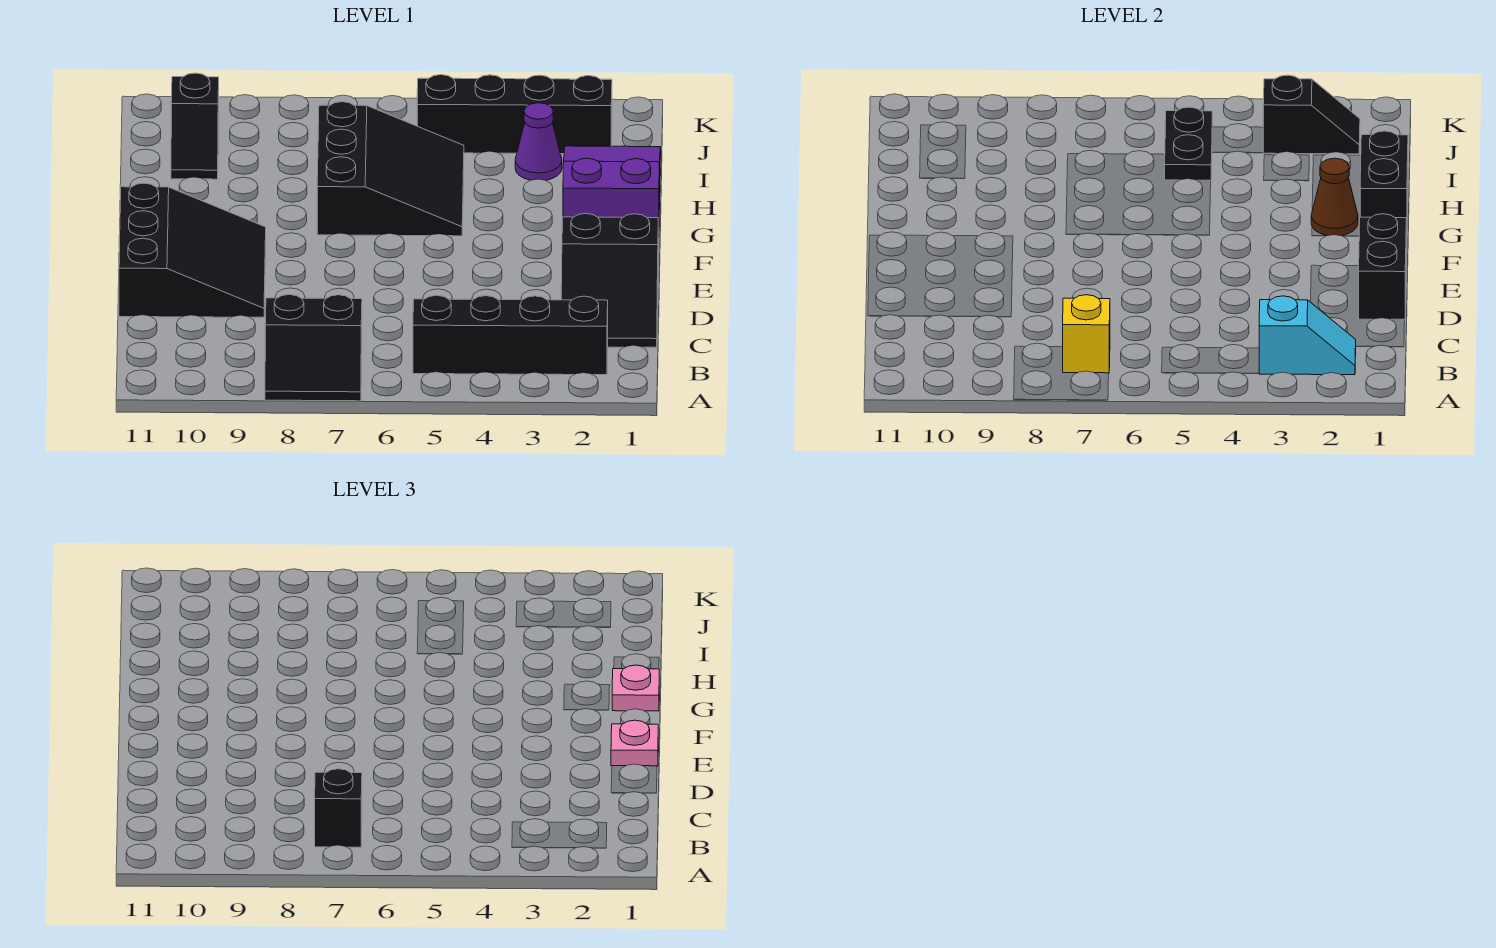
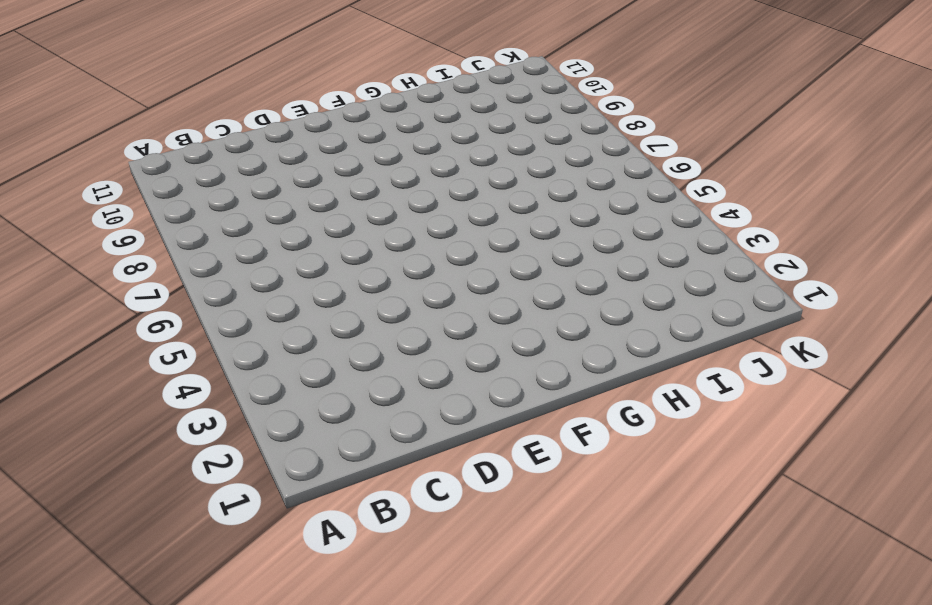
none -> black slope A7:B8 level 1 top B
none -> black brick B2:B5 level 1
none -> black slope C1:E2 level 1 top E

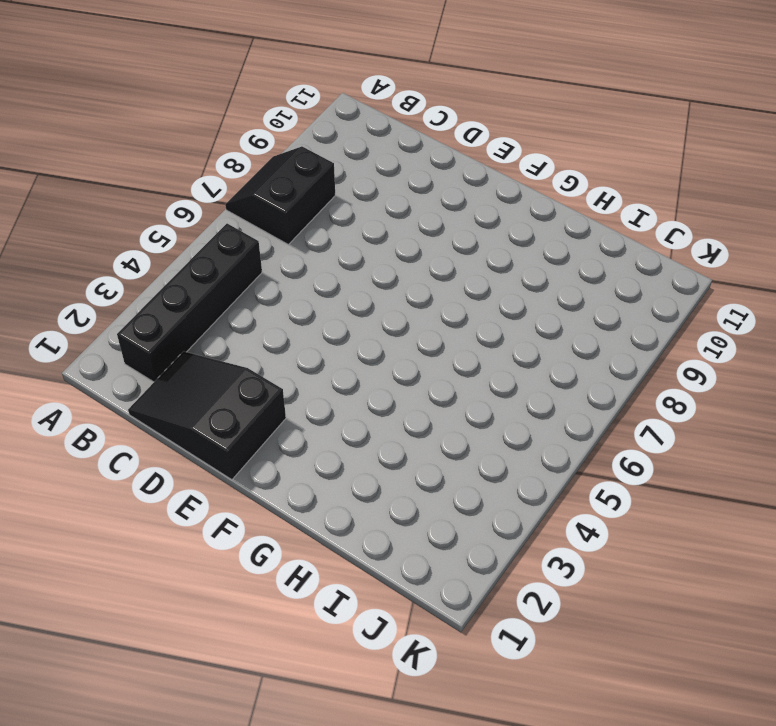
none -> black slope D9:F11 level 1 top 11
none -> purple slope G1:I2 level 1 top G
none -> black slope G5:I7 level 1 top 7

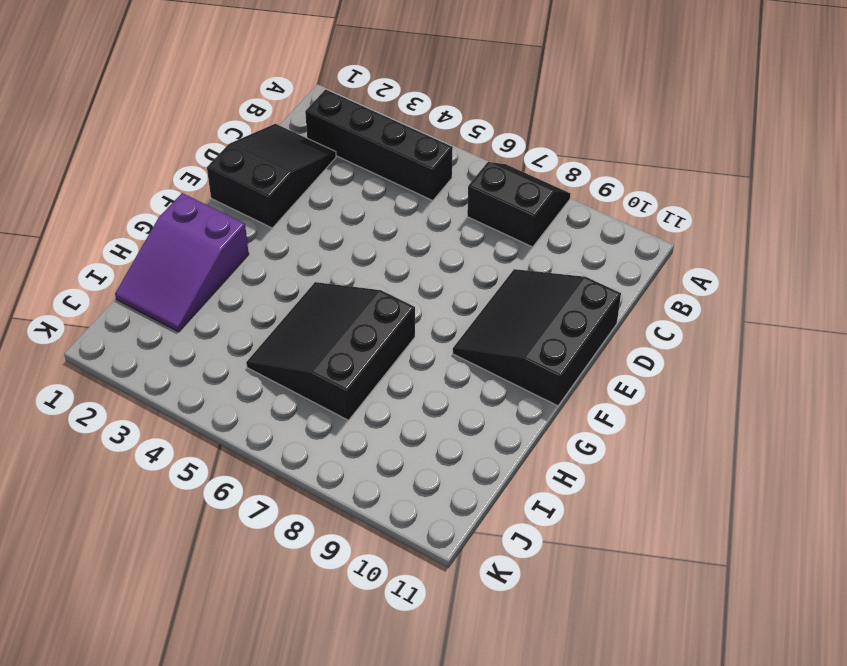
none -> purple cone I3 level 1
none -> black slope I10:J10 level 1 top J
none -> black brick J2:J5 level 1

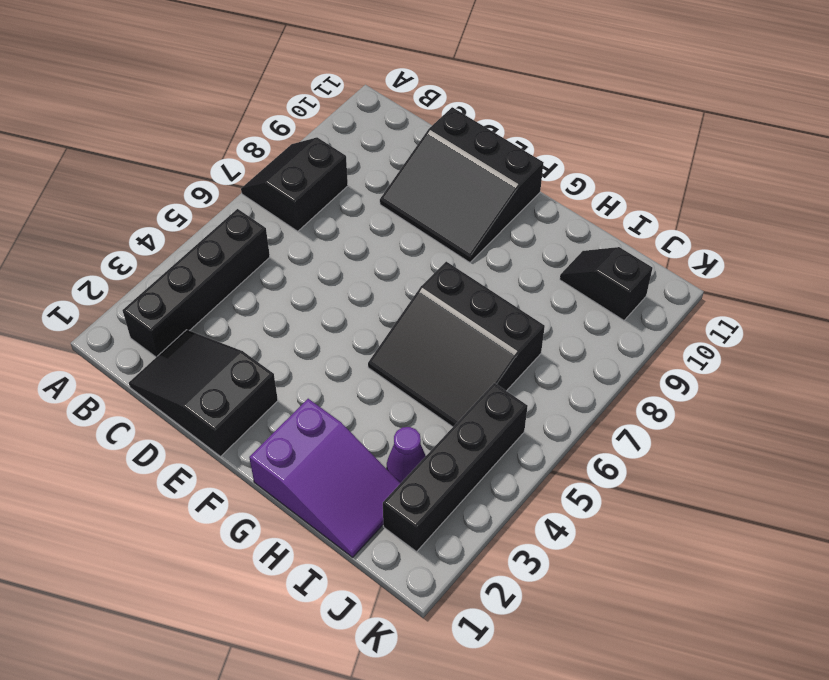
none -> cyan slope B2:B3 level 2 top 3
none -> yellow brick B7 level 2
none -> black brick D1:E1 level 2

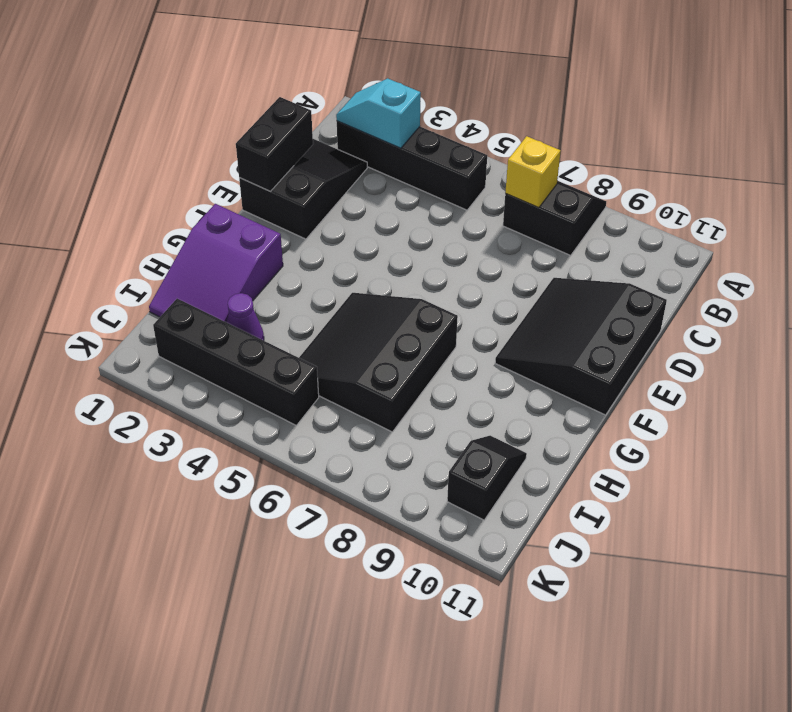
none -> black brick G1:H1 level 2
none -> brown cone G2 level 2
none -> black plate I5:J5 level 2

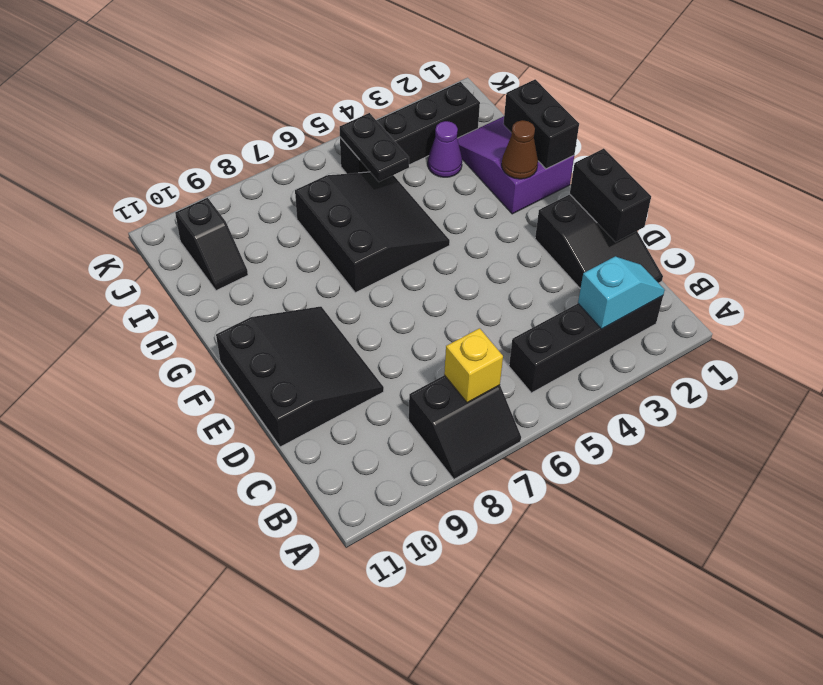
none -> black slope J2:J3 level 2 top 3
none -> black brick B7 level 3
none -> pink plate E1 level 3

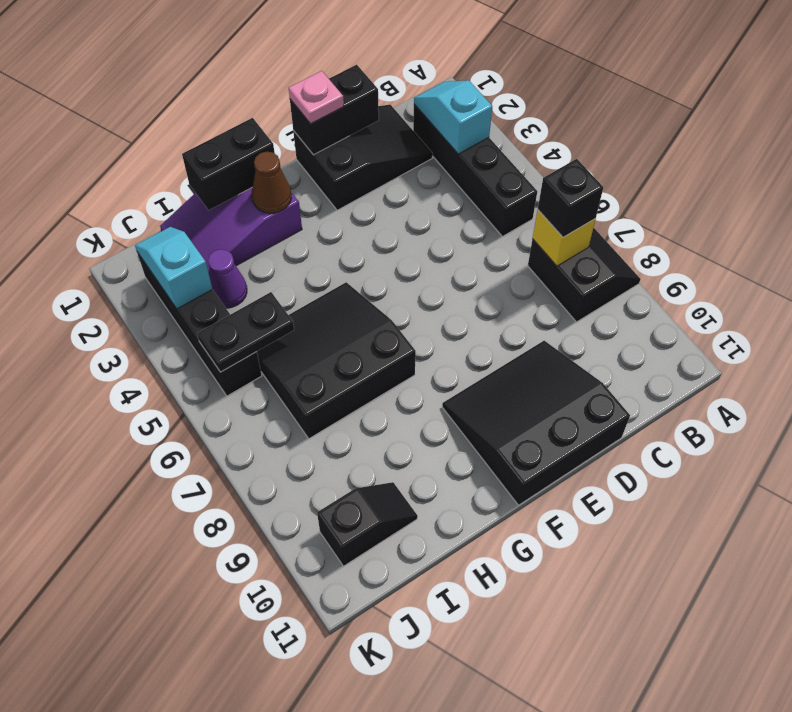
cyan slope J2:J3 level 2 top 3 -> black slope J2:J3 level 2 top 3
none -> pink plate G1 level 3

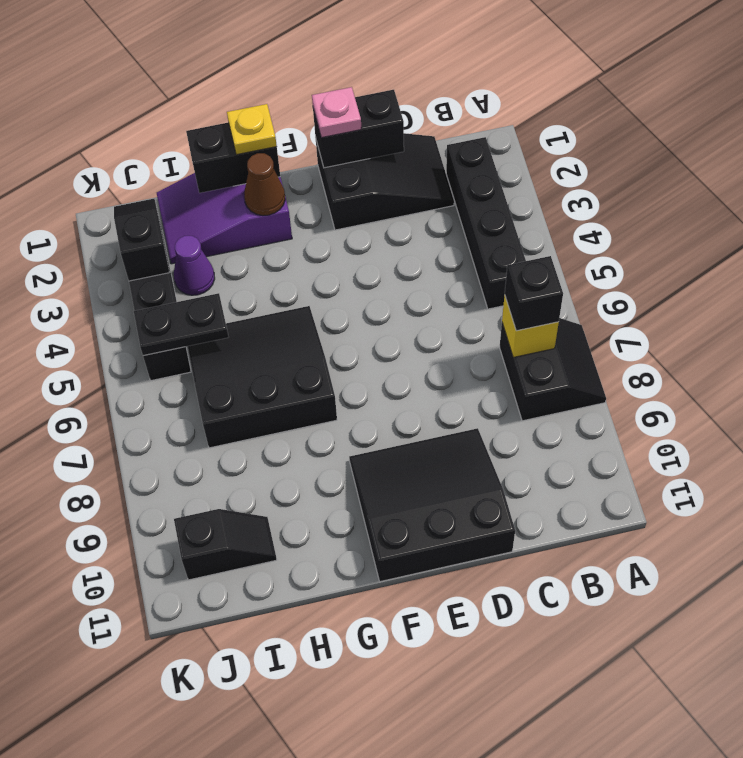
yellow plate G1 level 3 -> pink plate G1 level 3
none -> cyan slope B2:B3 level 2 top 3

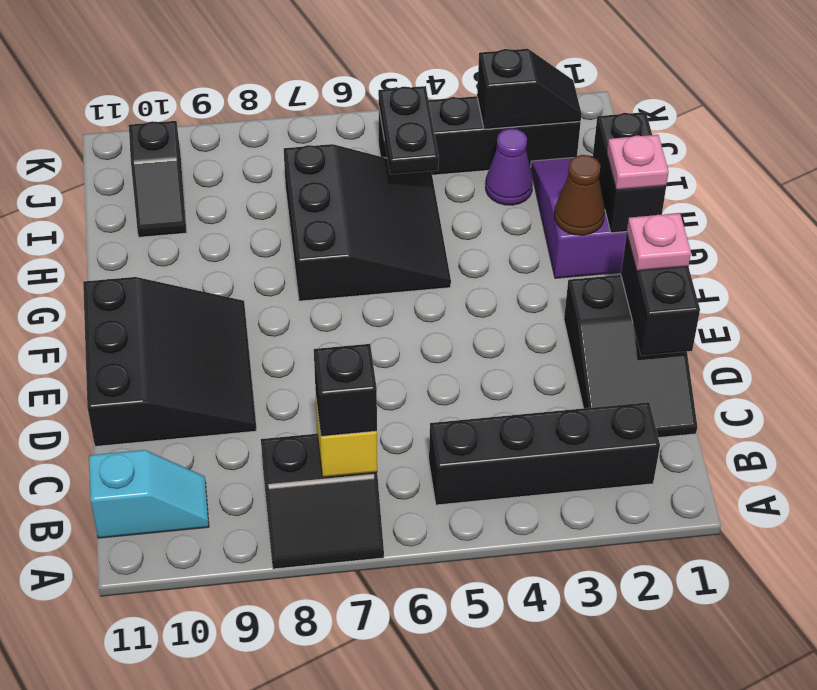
cyan slope B10:B11 level 1 top 11 -> cyan slope B2:B3 level 2 top 3

